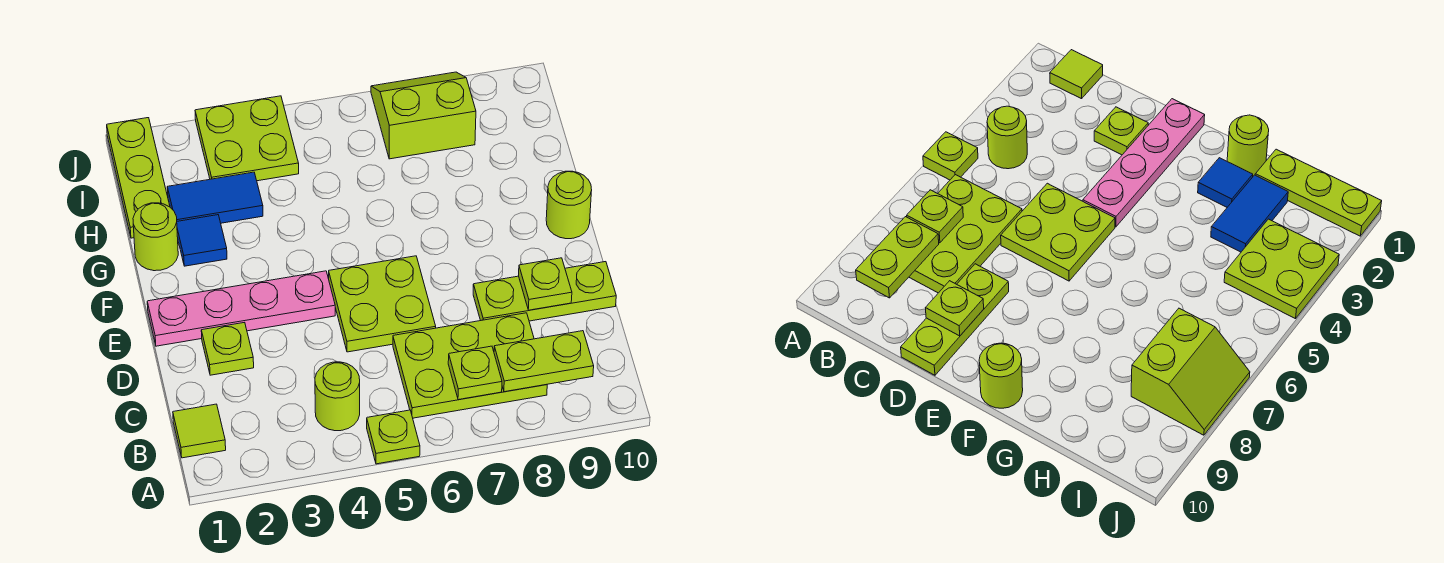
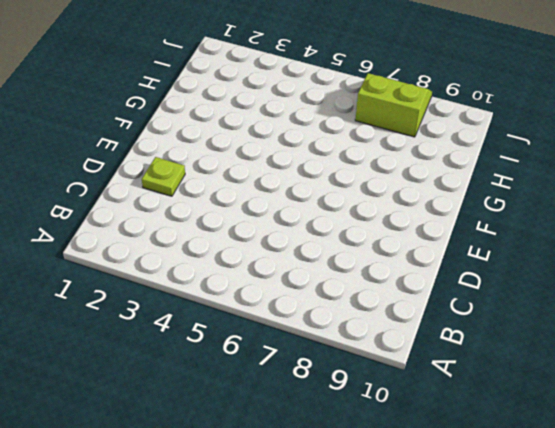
none -> lime plate A5 level 1
none -> lime tile B1 level 1
none -> lime round brick B4 level 1

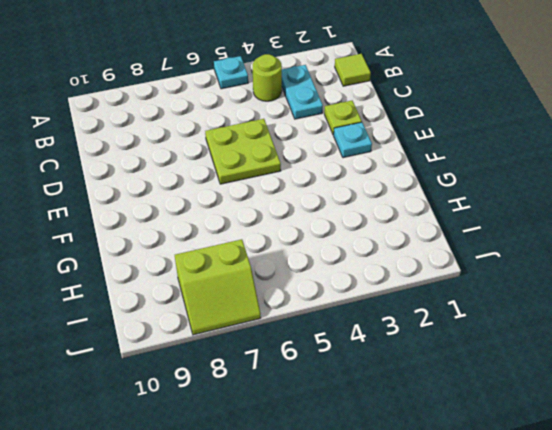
cyan plate A5 level 1 -> lime plate A5 level 1
cyan plate B3:C3 level 1 -> none
cyan plate E2 level 1 -> pink plate E1:E4 level 1
none -> lime plate B6:C8 level 1
none -> lime plate D8:D10 level 1
none -> lime round brick F10 level 1

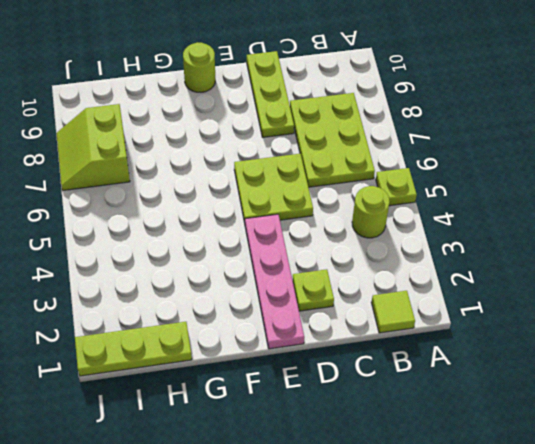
none -> lime round brick G1 level 1
none -> blue tile G2 level 1
none -> blue tile H2:H3 level 1

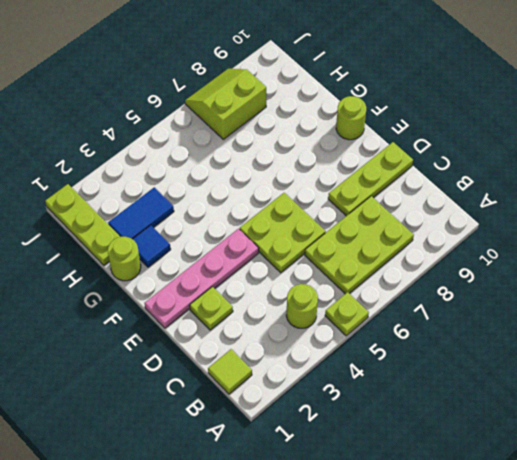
none -> lime plate I3:J4 level 1
none -> lime plate B7 level 2
none -> lime plate B8:B9 level 2

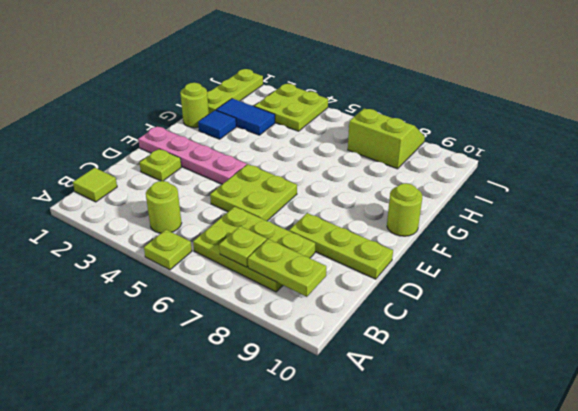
none -> lime plate D9 level 2

